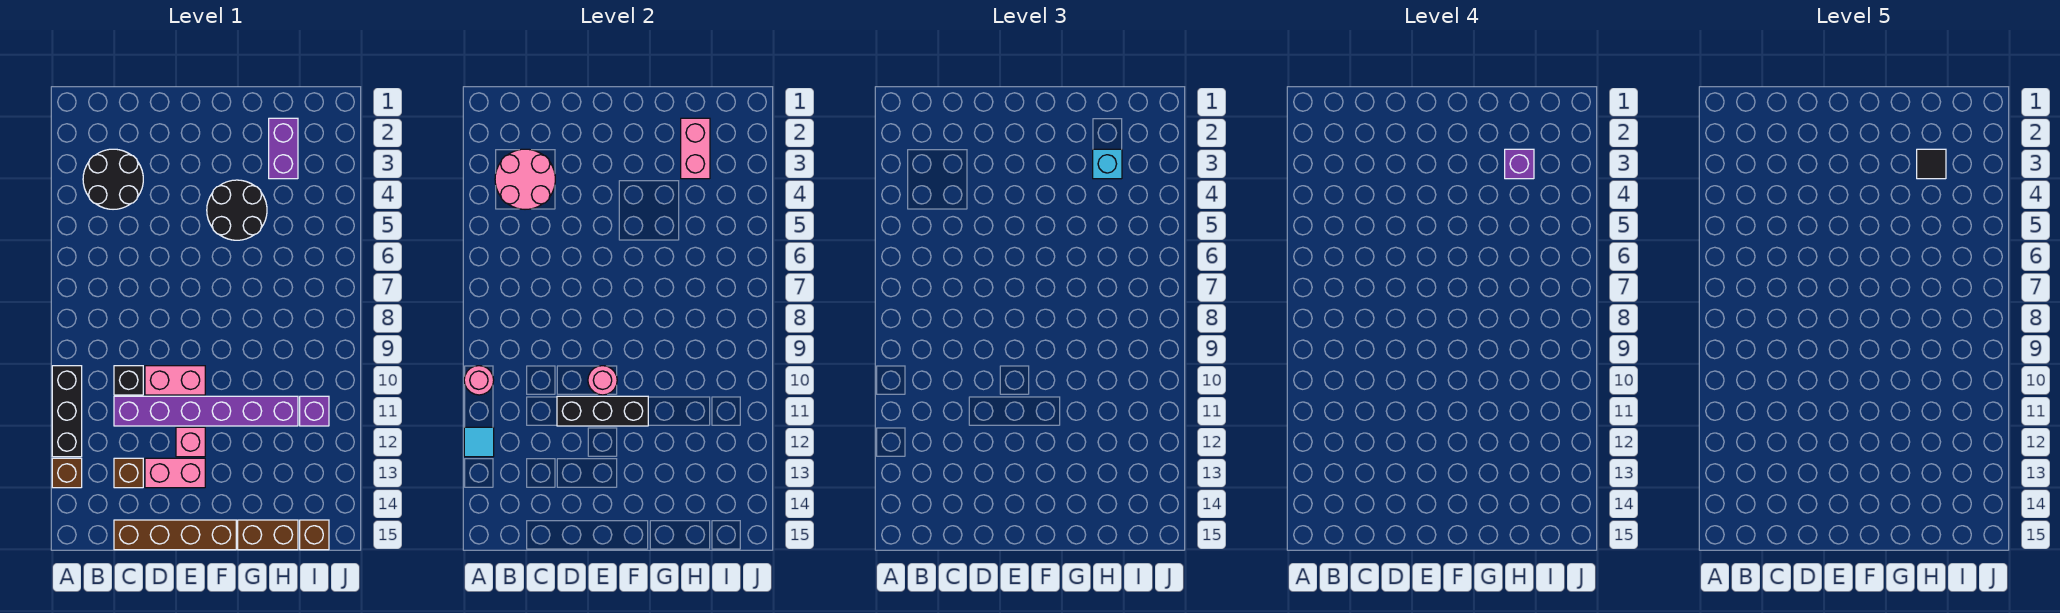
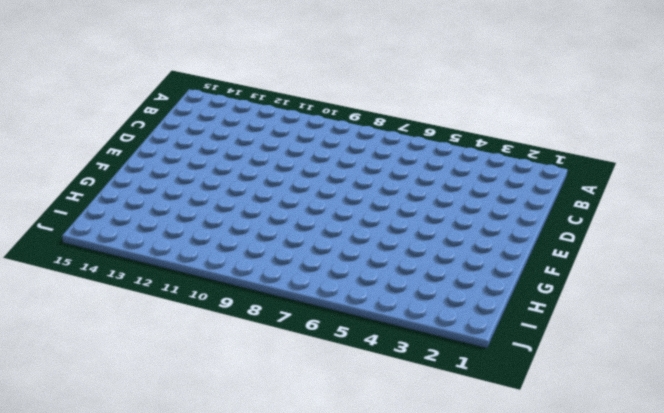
none -> black brick A10:A12 level 1
none -> brown brick A13 level 1
none -> black round brick B3:C4 level 1

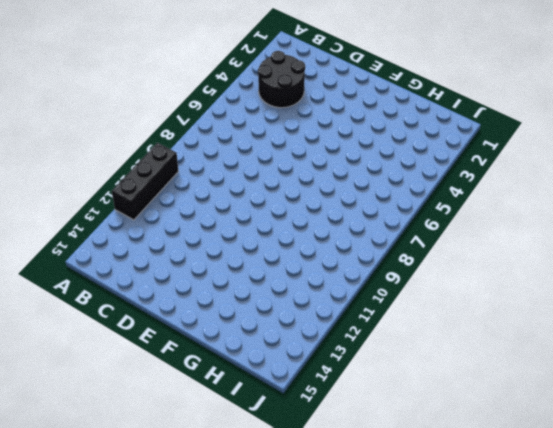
none -> brown brick A13 level 1
none -> black brick C10 level 1
none -> purple brick C11:H11 level 1

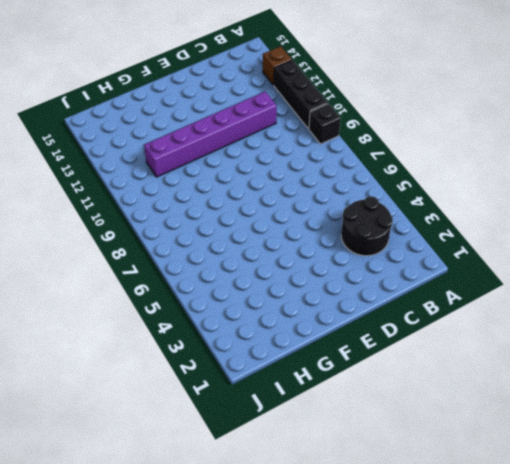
black brick A9 level 1 -> black brick C10 level 1
none -> brown brick C13 level 1
none -> brown brick C15:F15 level 1
none -> pink brick D10:E10 level 1

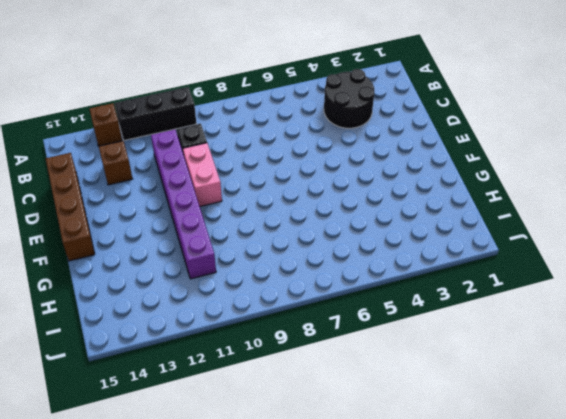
none -> pink brick D13:E13 level 1
none -> pink brick E12 level 1
none -> black round brick F4:G5 level 1

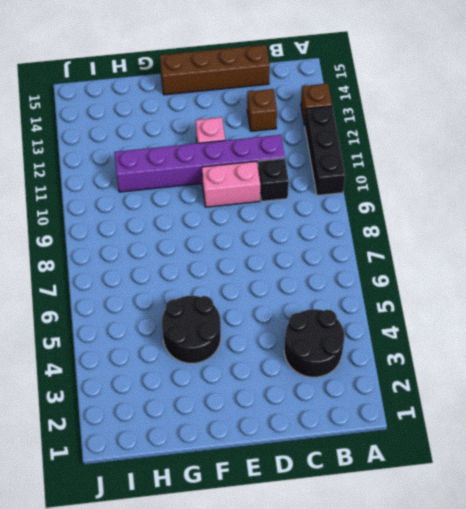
none -> pink brick D13:E13 level 1
none -> brown brick G15:H15 level 1
none -> purple brick H2:H3 level 1

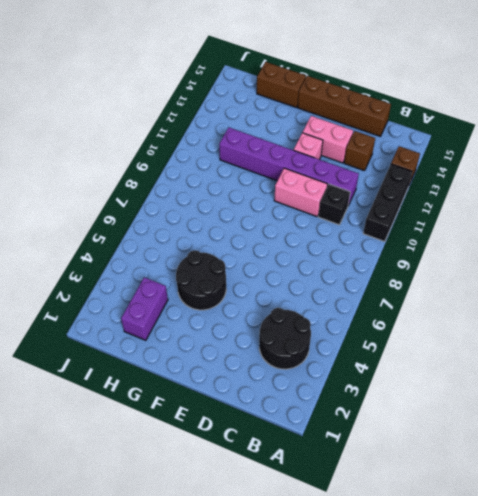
none -> purple brick I11 level 1
none -> brown brick I15 level 1
none -> pink round brick A10 level 2

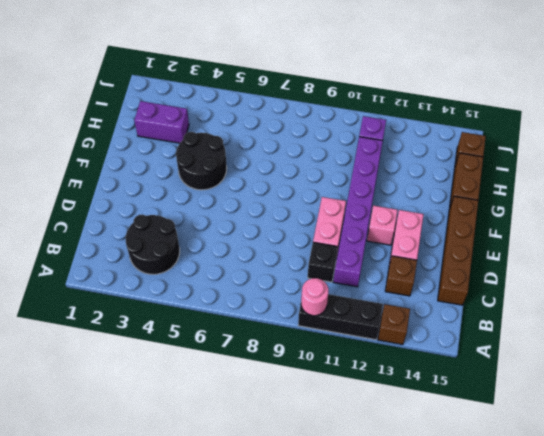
none -> cyan tile A12 level 2
none -> pink round brick B3:C4 level 2
none -> black brick D11:F11 level 2

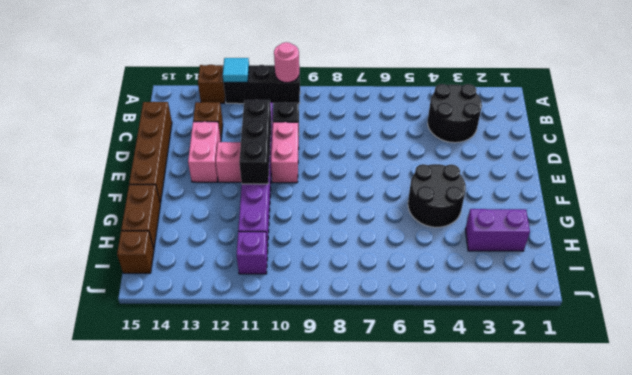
none -> pink round brick B3:C4 level 2
none -> pink round brick E10 level 2
none -> pink brick H2:H3 level 2

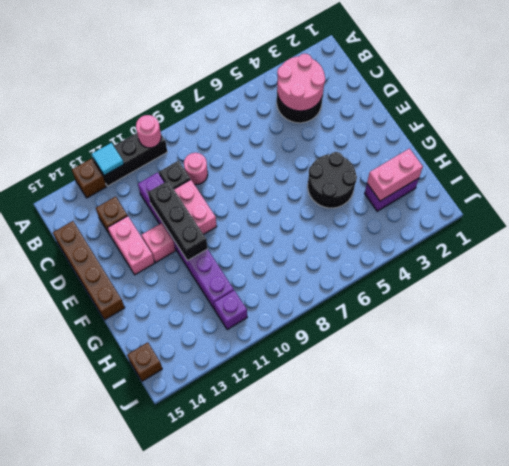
pink round brick C9 level 1 -> pink round brick E10 level 2
none -> brown brick G15:H15 level 1
none -> cyan brick H3 level 3
none -> purple brick H3 level 4

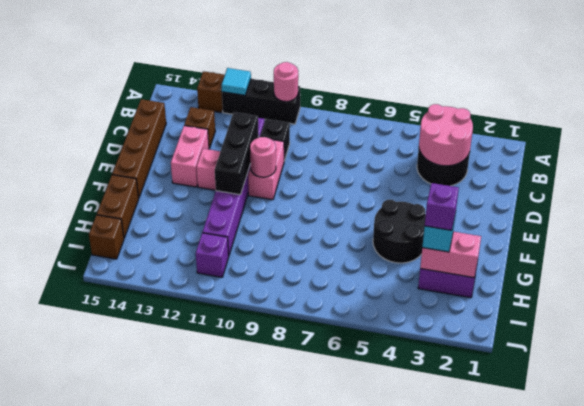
none -> black tile H3 level 5

